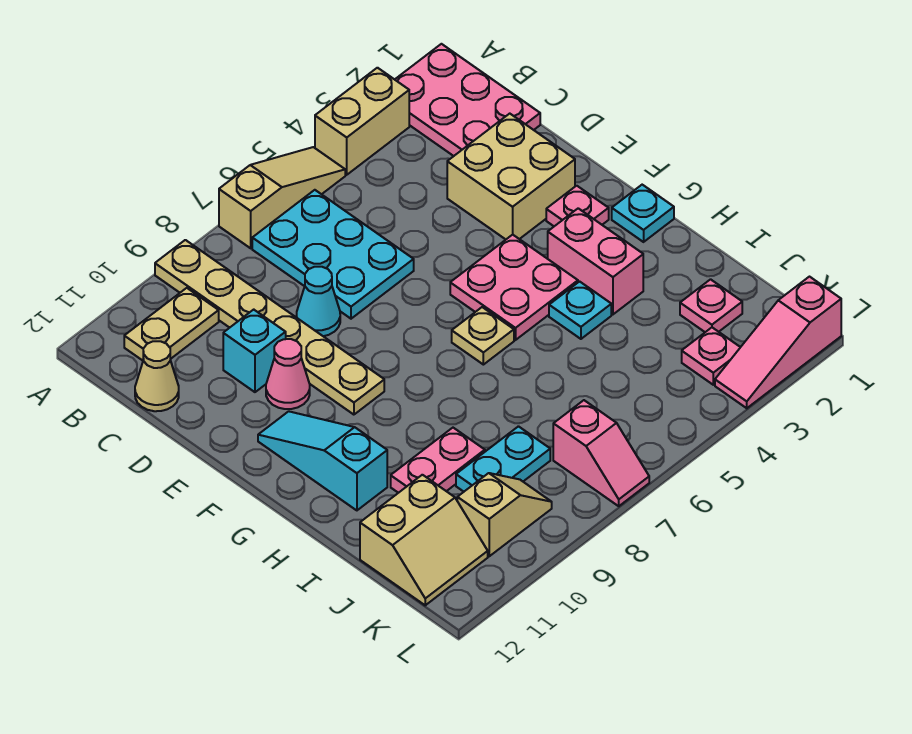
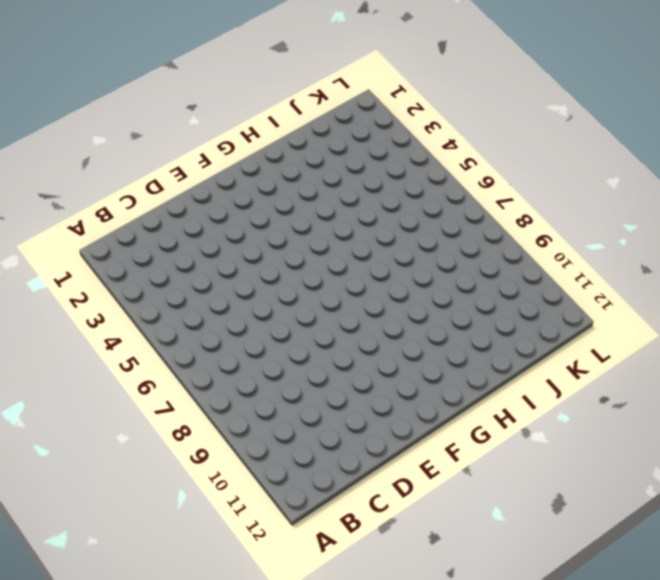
none -> pink plate A1:C2 level 1
none -> tan brick A3:A4 level 1
none -> tan slope A5:A7 level 1 top 7

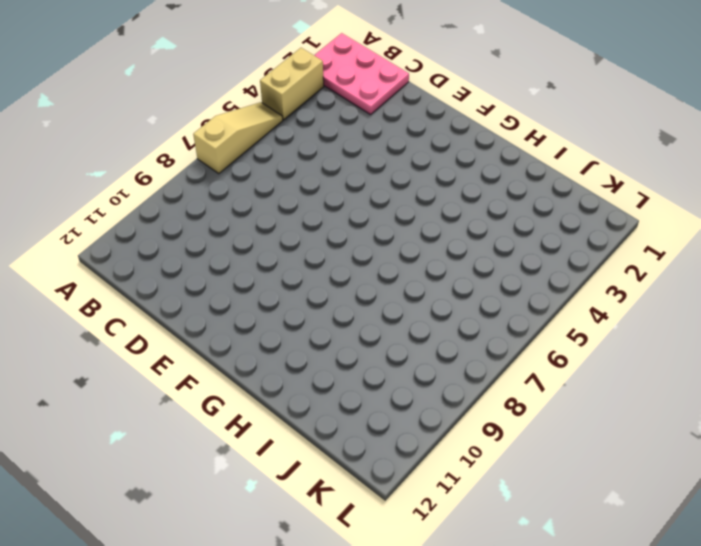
none -> tan plate A9:F9 level 1
none -> cyan plate B6:D7 level 1
none -> tan plate B10:B11 level 1

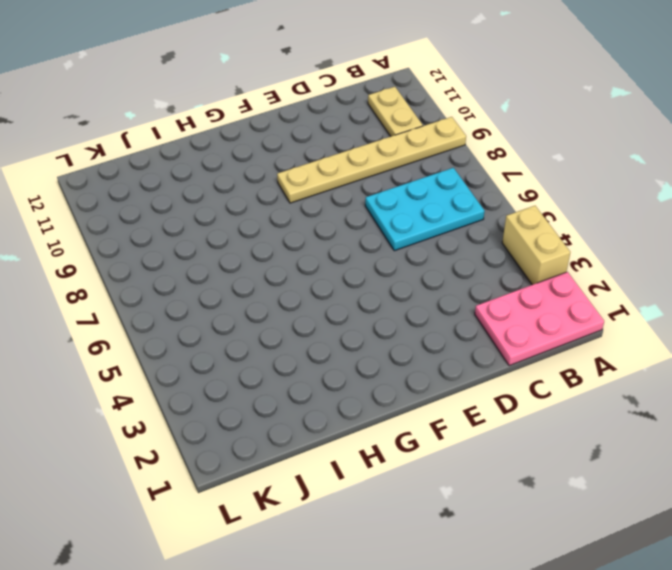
none -> tan slope A5:A7 level 1 top 7
none -> tan cone C12 level 1
none -> tan brick D2:E3 level 1

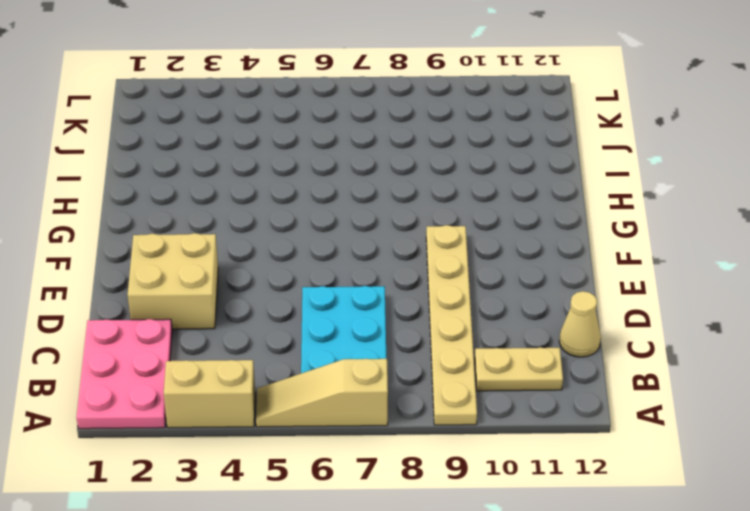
none -> cyan cone D8 level 1
none -> cyan brick D10 level 1
none -> pink cone E10 level 1

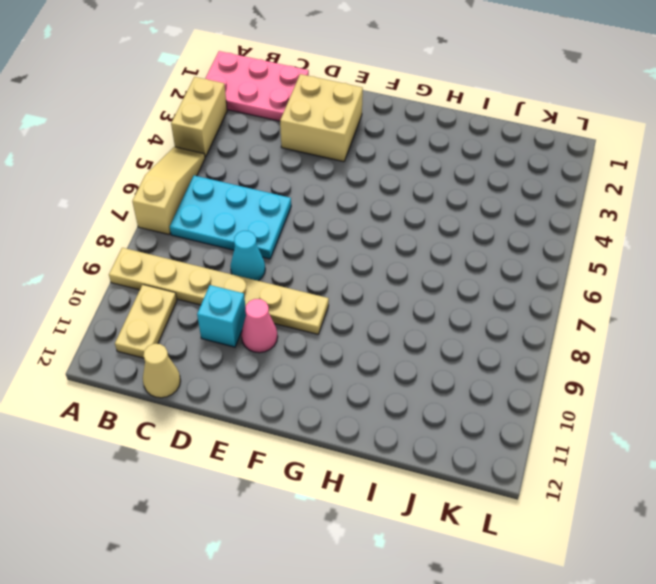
none -> pink plate F2 level 1
none -> pink plate F4:G5 level 1
none -> cyan slope F11:H11 level 1 top H

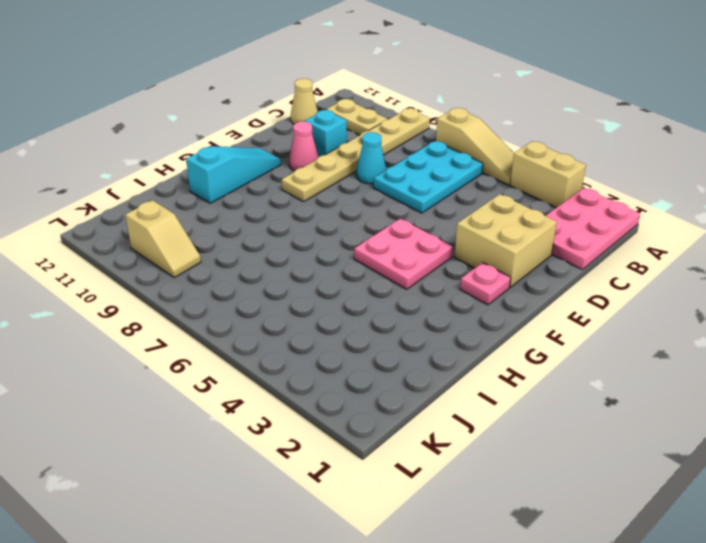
none -> cyan plate G1 level 1
none -> pink brick G3:H3 level 1
none -> tan plate G6 level 1

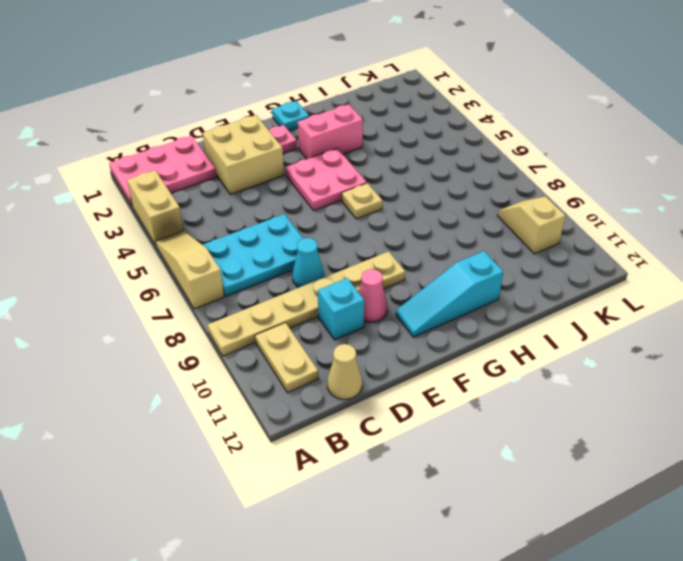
none -> cyan plate H4 level 1
none -> pink plate I9:I10 level 1
none -> pink plate J2 level 1

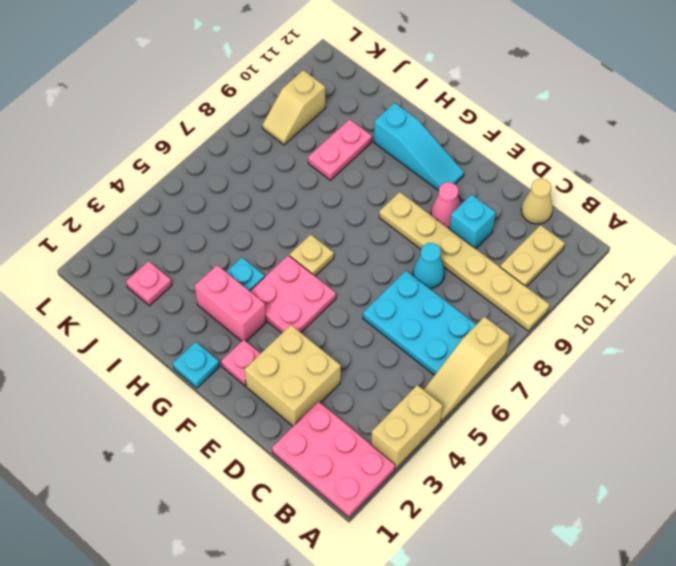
none -> cyan plate J8:J9 level 1
none -> tan slope J11:K12 level 1 top J
none -> pink plate K3 level 1

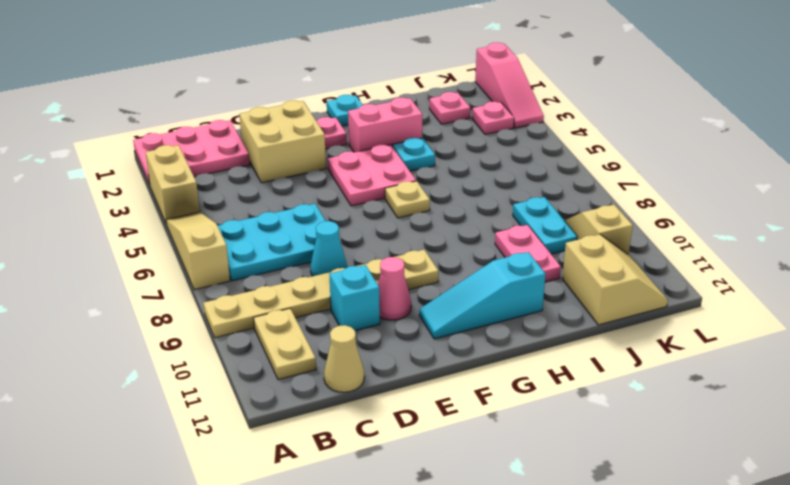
none -> pink slope K7:L7 level 1 top K

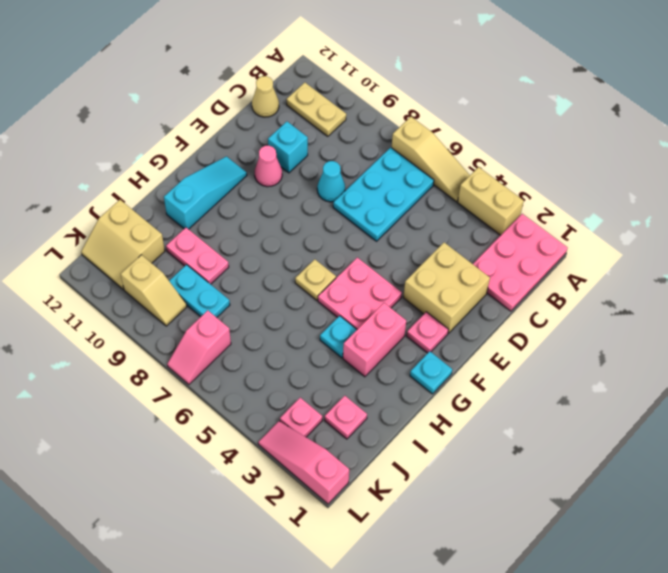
none -> tan plate A9:F9 level 1

